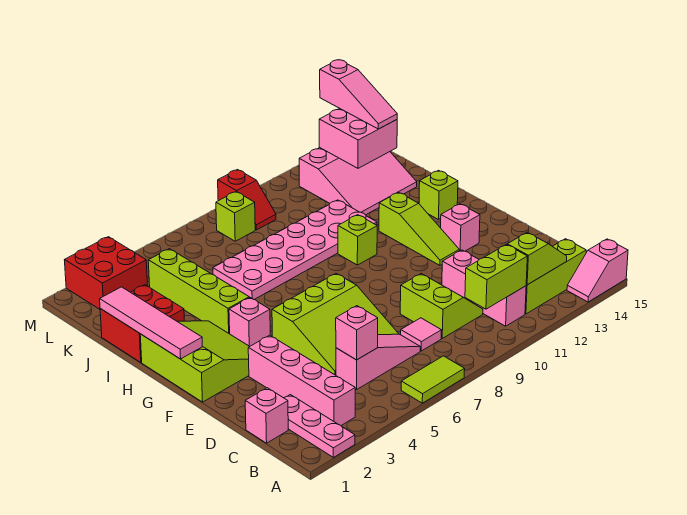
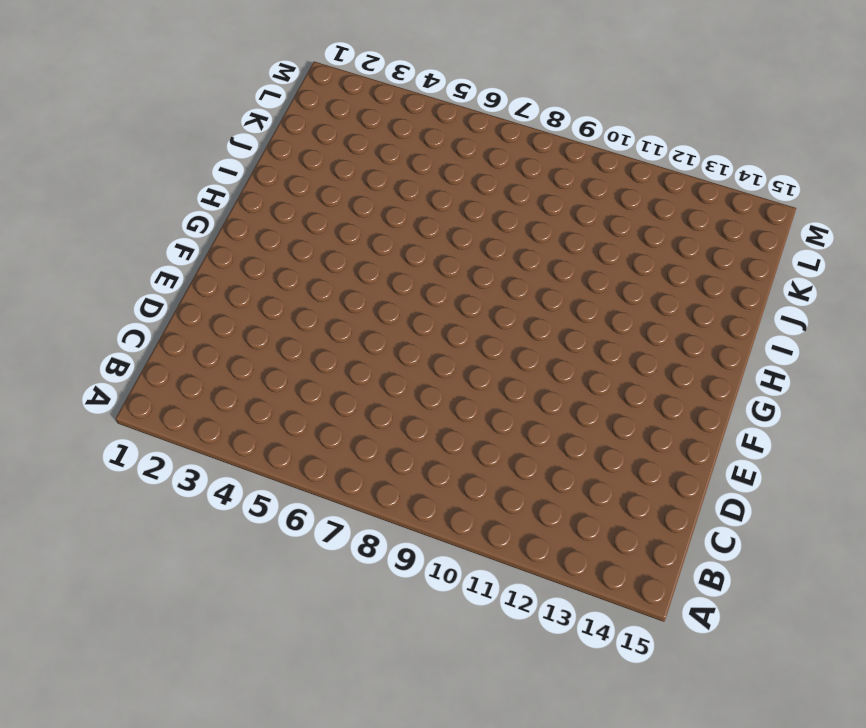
none -> pink plate A2:C2 level 1
none -> lime tile A6:A7 level 1
none -> pink slope A14:A15 level 1 top 15
none -> pink brick B3:E3 level 1

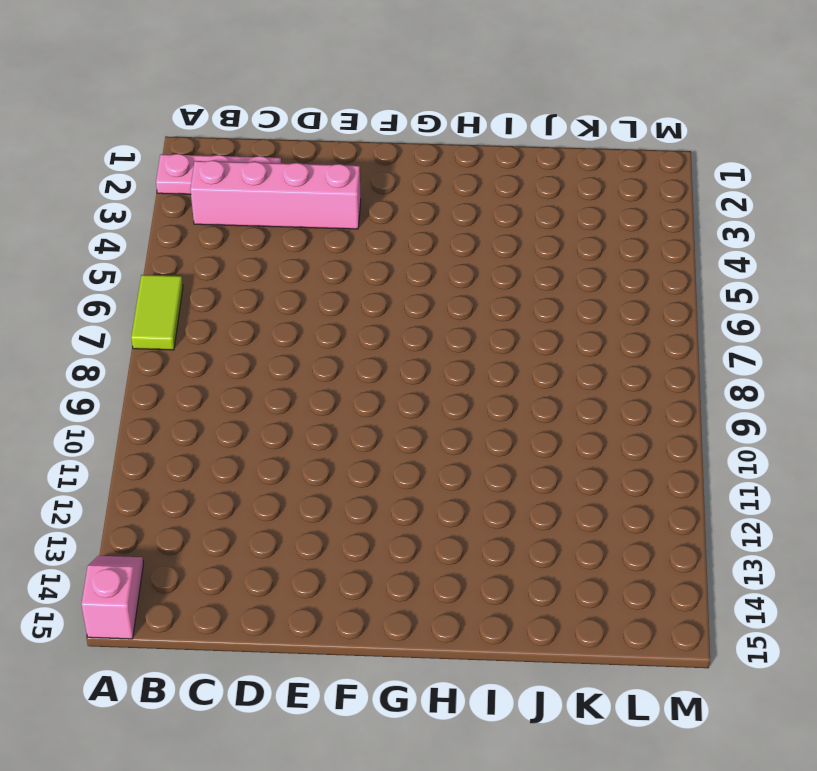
none -> pink brick B11:D11 level 1
none -> lime brick B12:B14 level 1
none -> pink brick C1 level 1
none -> pink slope C5:C7 level 1 top 5

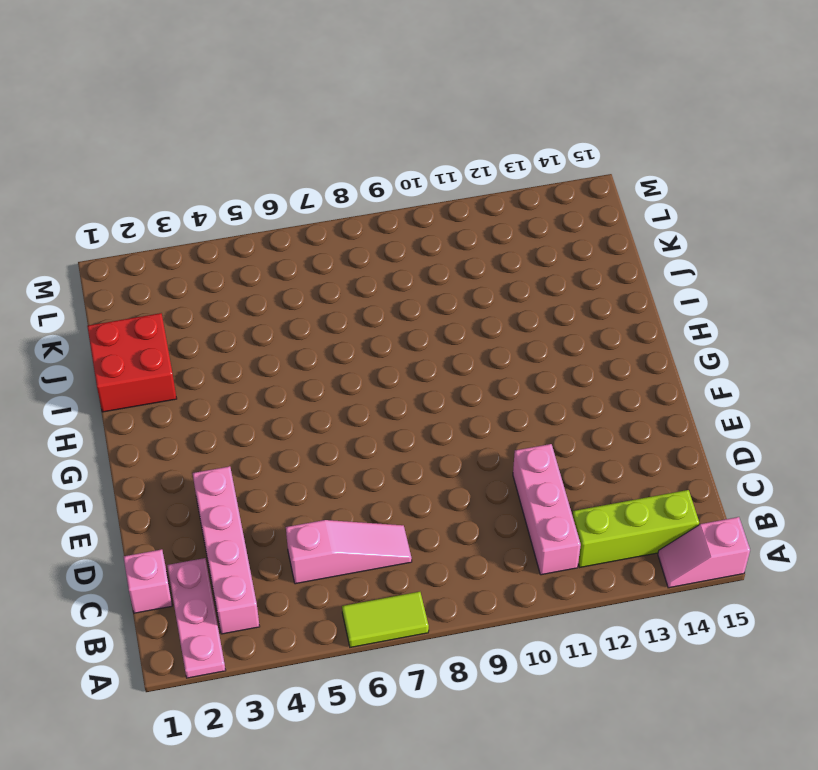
none -> pink tile C8 level 1
none -> lime slope C9:D10 level 1 top 9
none -> lime slope D5:F7 level 1 top F
none -> lime slope F1:H3 level 1 top 1

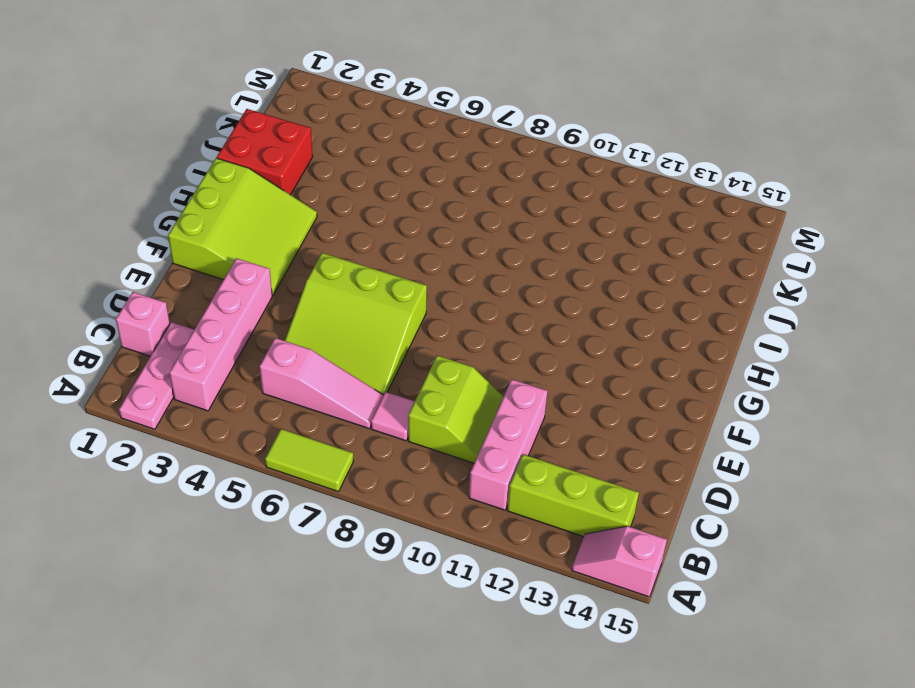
none -> lime slope F12:H12 level 1 top H
none -> pink brick F13 level 1
none -> pink brick G4 level 1
none -> lime brick H4:K4 level 1

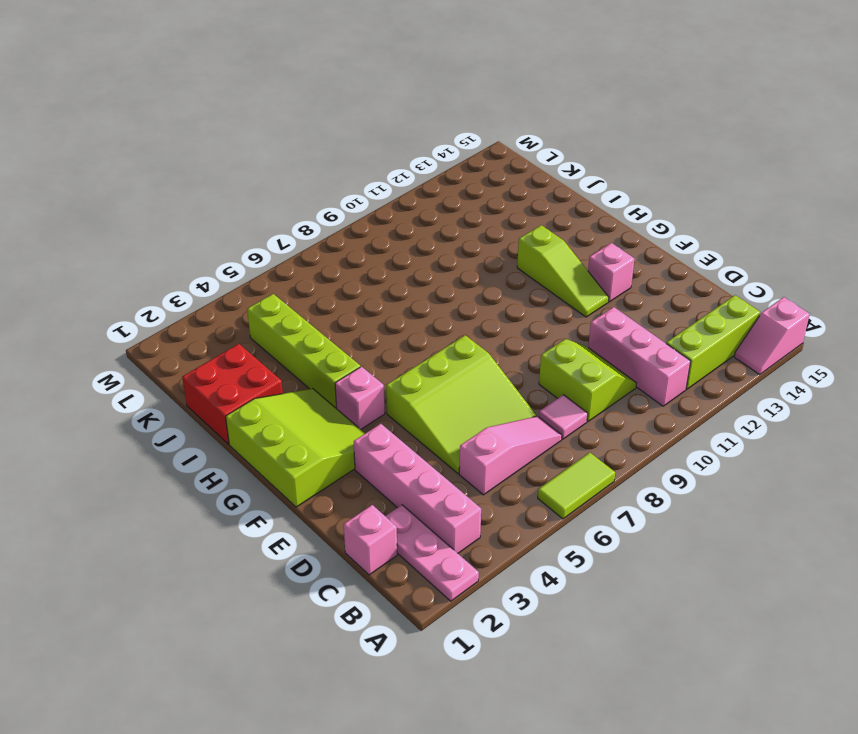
none -> lime brick H10 level 1
none -> lime brick H14 level 1
none -> pink plate I6:J11 level 1
none -> pink slope J12:L14 level 1 top L

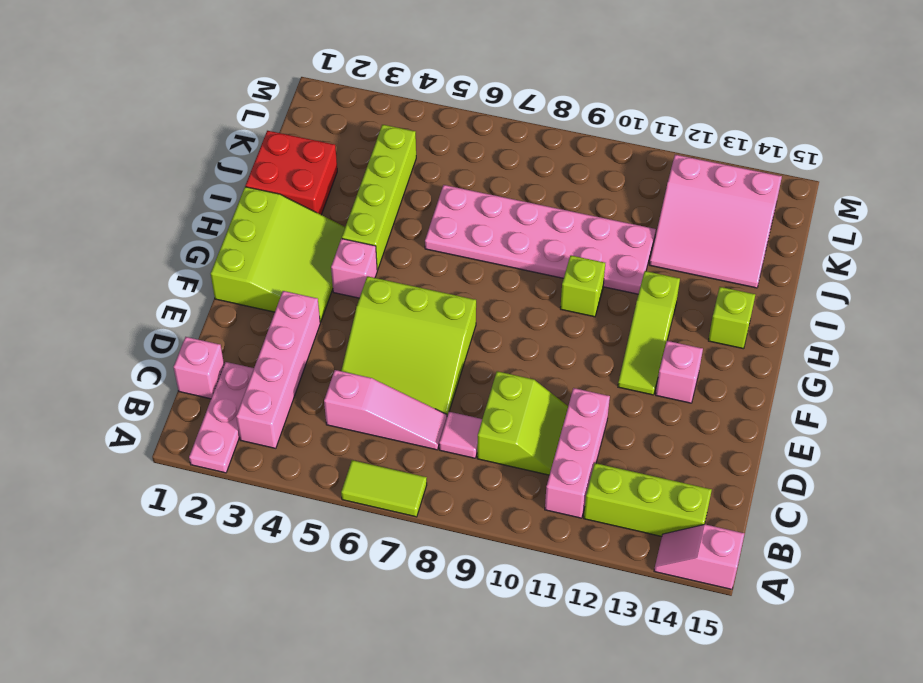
none -> red brick L2:M3 level 1
none -> lime brick L8 level 1
none -> red slope L9:M9 level 1 top M
none -> lime brick B10:B11 level 2

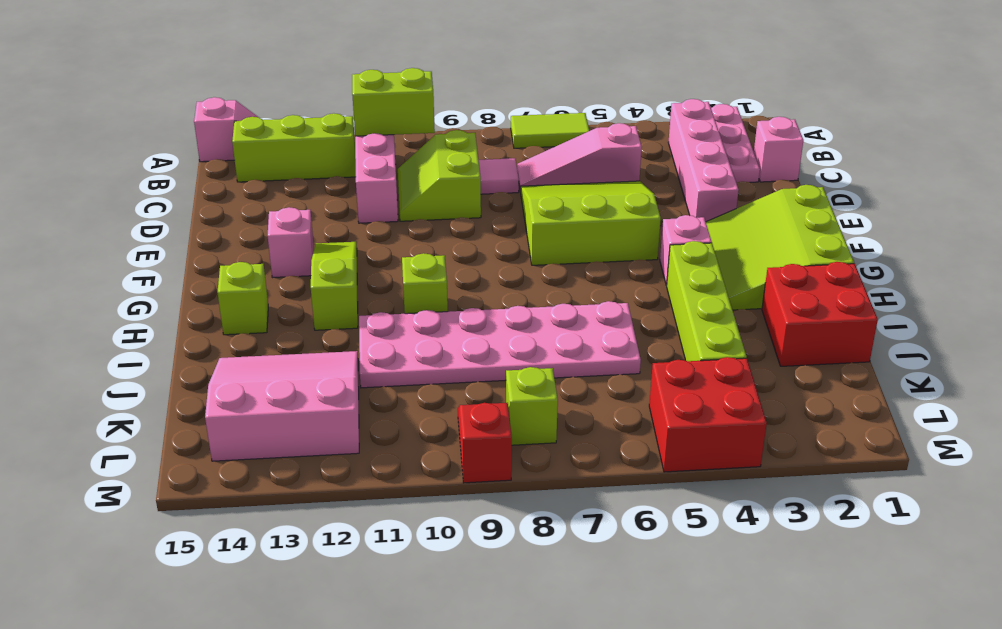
red brick L4:M5 level 1 -> red brick L2:M3 level 1
none -> lime slope B12:B13 level 2 top 12
none -> pink brick C5 level 2
none -> pink tile G1:J1 level 2
none -> pink brick K13:L14 level 2

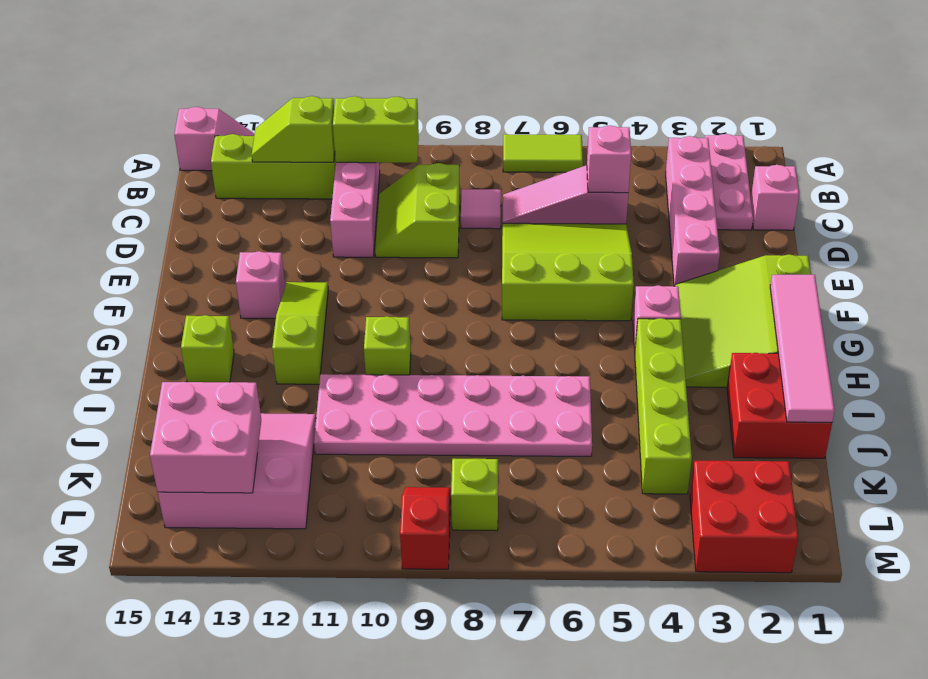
none -> pink slope K14:M14 level 3 top M

